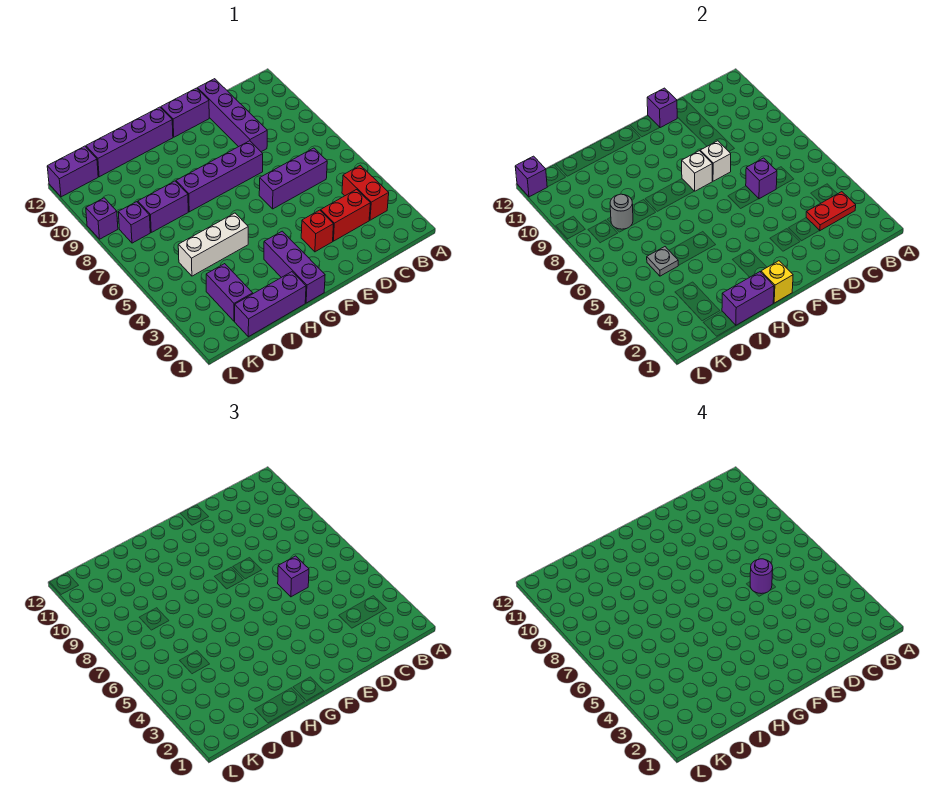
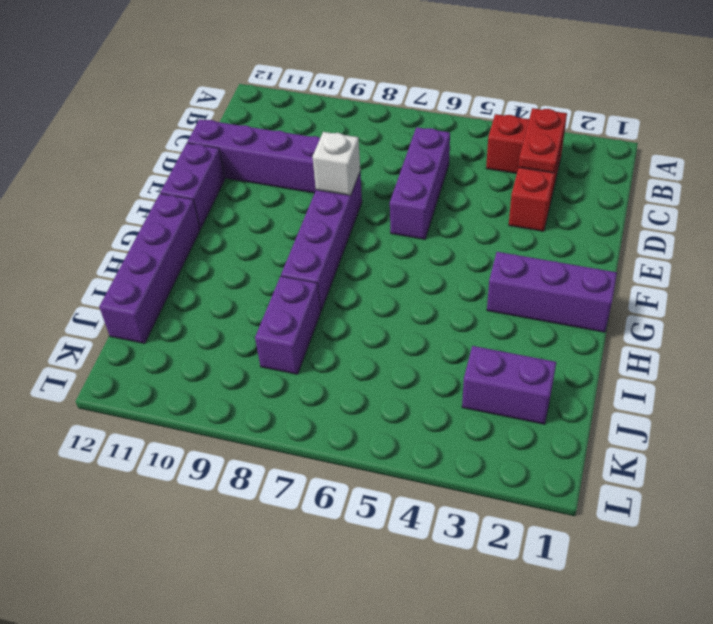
none -> red brick E3 level 1
none -> purple brick H1:J1 level 1
none -> white brick H5:J5 level 1

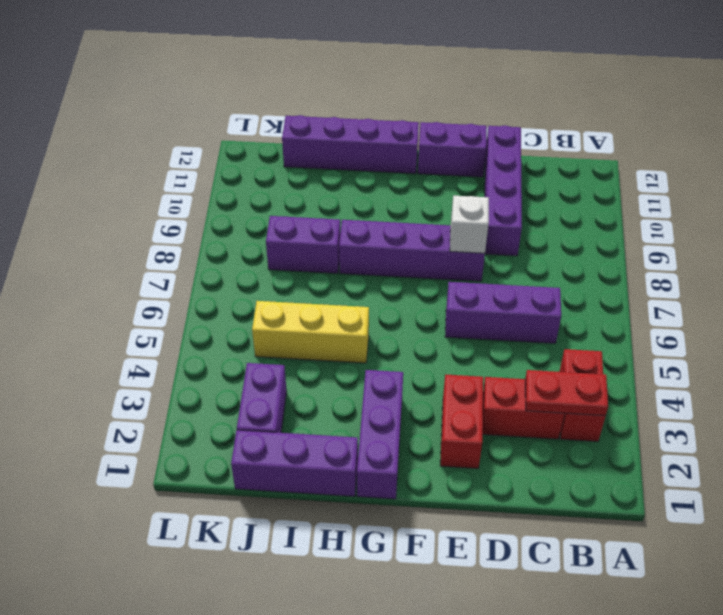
red brick E2:E3 level 1 -> red brick E3 level 1
yellow brick H5:J5 level 1 -> white brick H5:J5 level 1
none -> purple brick K8 level 1
none -> purple brick K12:L12 level 1
none -> purple brick L9 level 1

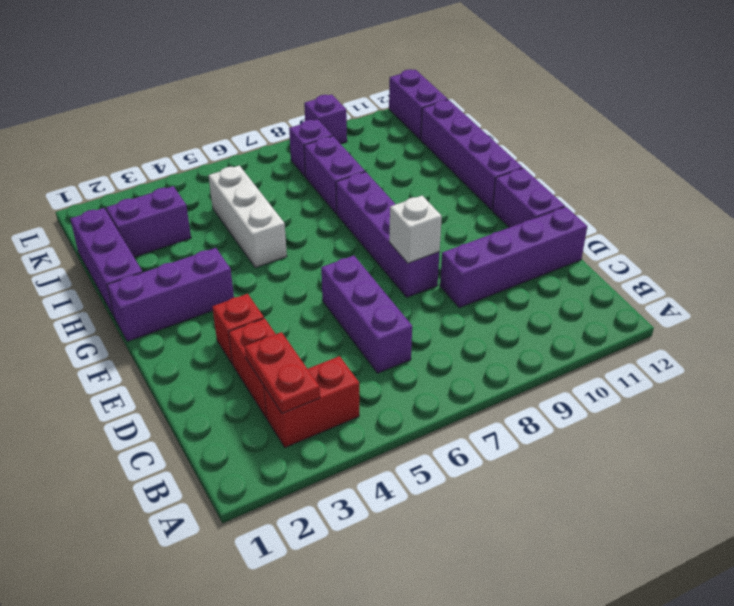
none -> purple brick D6 level 2
none -> purple brick E12 level 2
none -> white brick F8 level 2

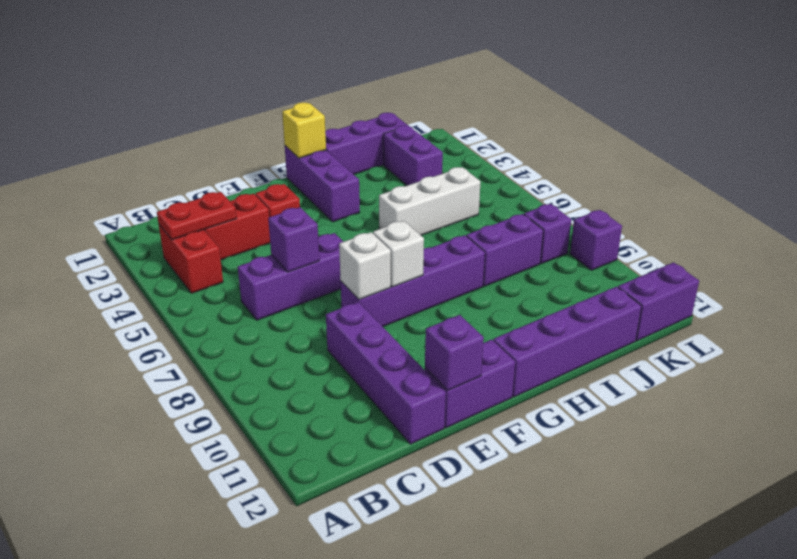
none -> purple brick H1:I1 level 2
none -> grey plate J5 level 2
none -> grey round brick J8 level 2

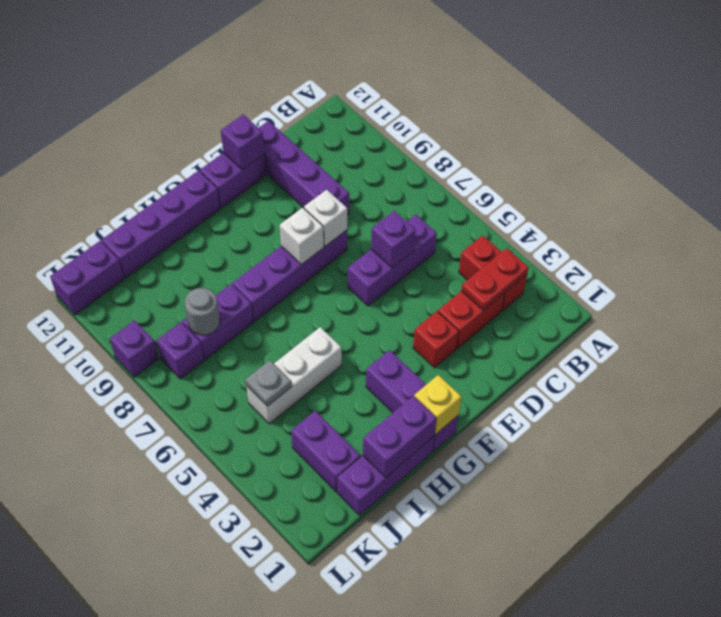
none -> purple brick L12 level 2
none -> purple brick D6 level 3
none -> purple round brick D6 level 4

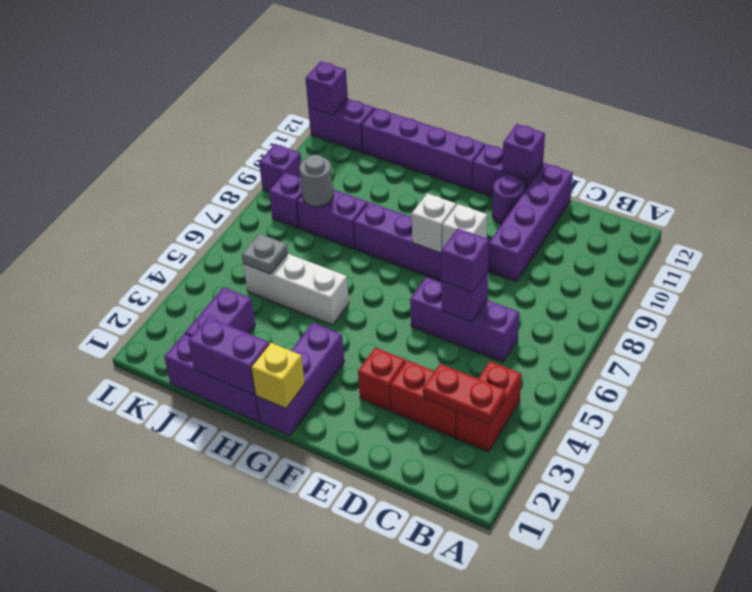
purple round brick E11 level 1 -> purple round brick D6 level 4

